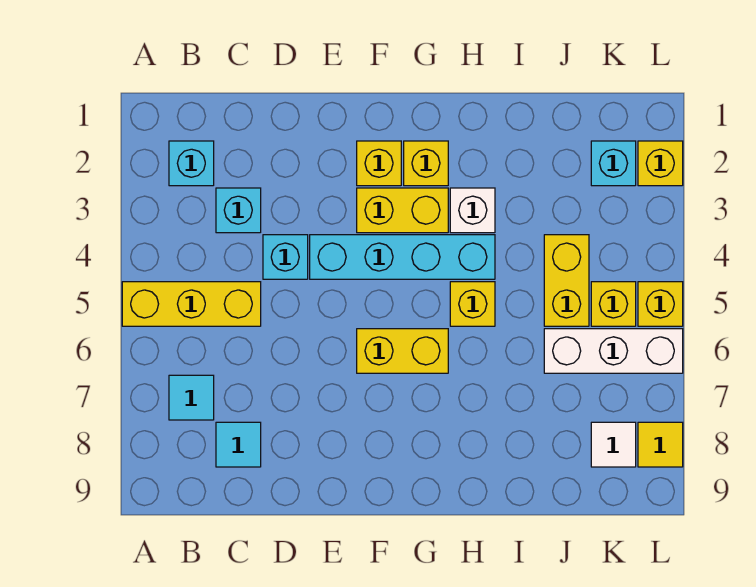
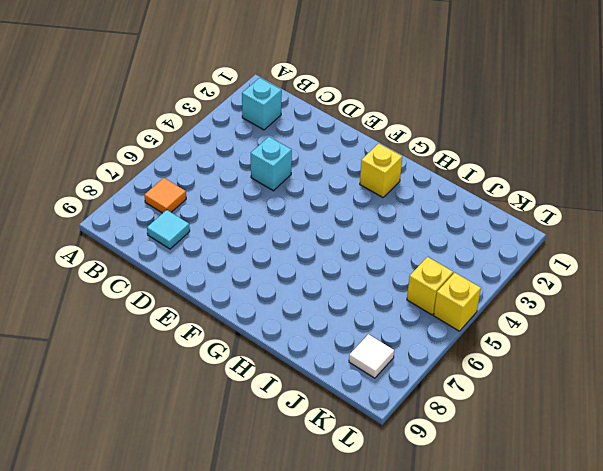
orange tile B7 level 1 -> cyan tile B7 level 1
none -> yellow brick A5:C5 level 1
none -> cyan brick C3 level 1
none -> cyan brick E4:H4 level 1

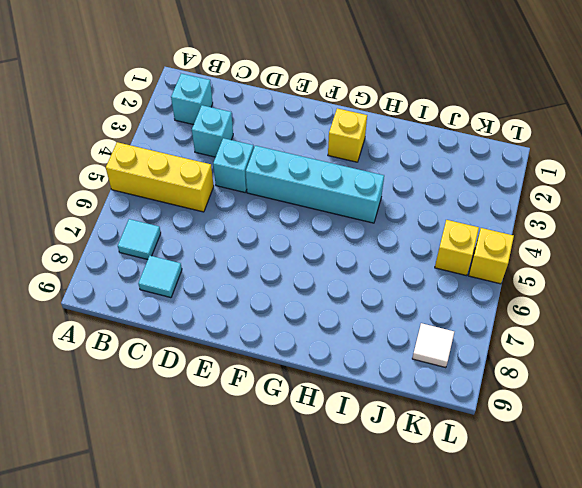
none -> yellow brick F2 level 1
none -> yellow brick F3:G3 level 1
none -> yellow brick F6:G6 level 1

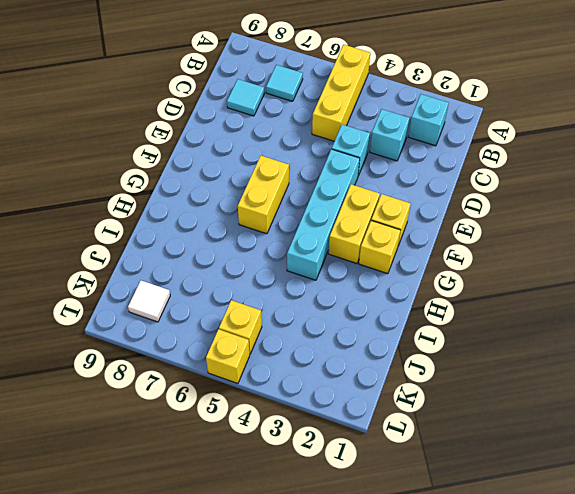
none -> white brick H3 level 1
none -> yellow brick H5 level 1
none -> yellow brick J4:J5 level 1

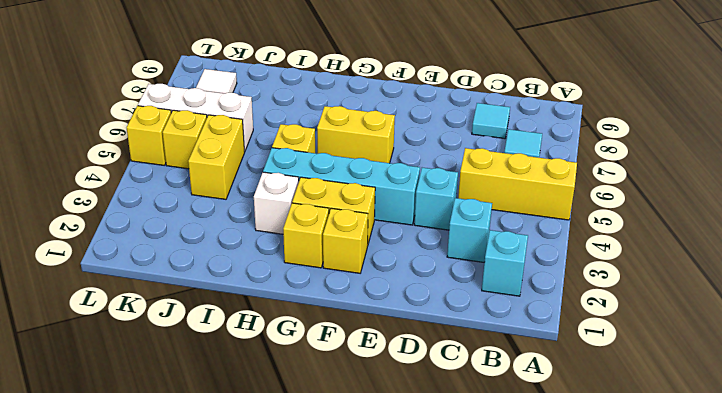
none -> cyan brick K2 level 1
none -> yellow brick L2 level 1
none -> yellow tile L8 level 1

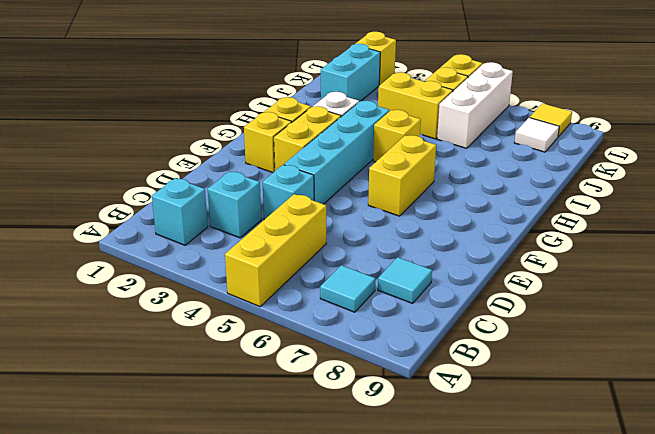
cyan brick J2:K2 level 1 -> cyan brick K2 level 1

